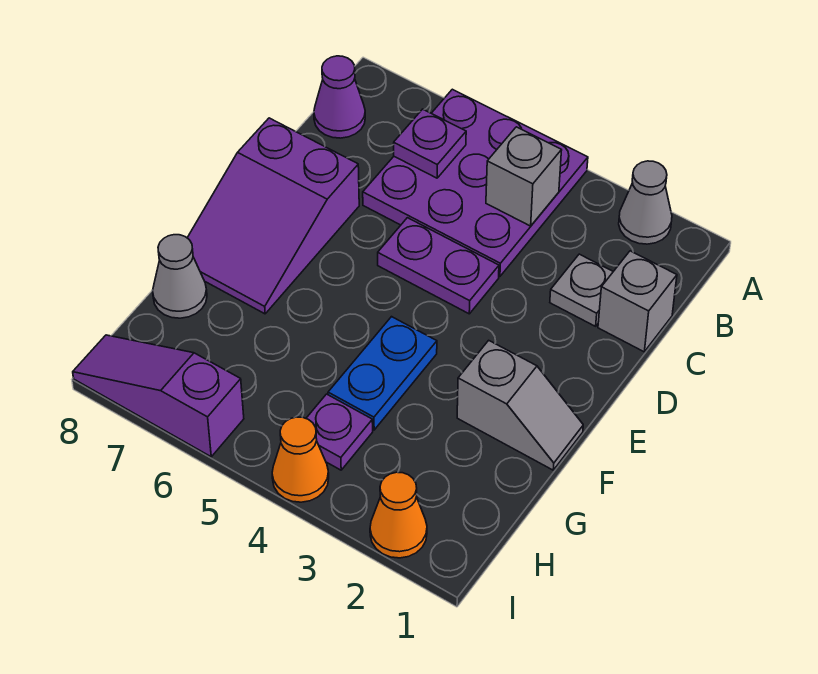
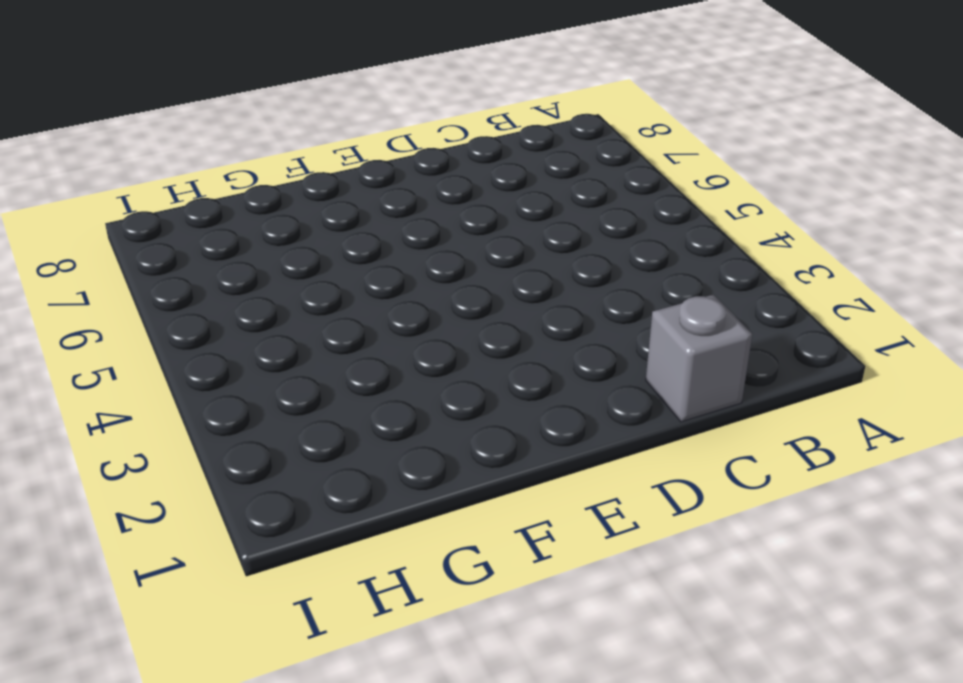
none -> grey cone A2 level 1
none -> purple plate A4:C6 level 1
none -> purple cone B8 level 1

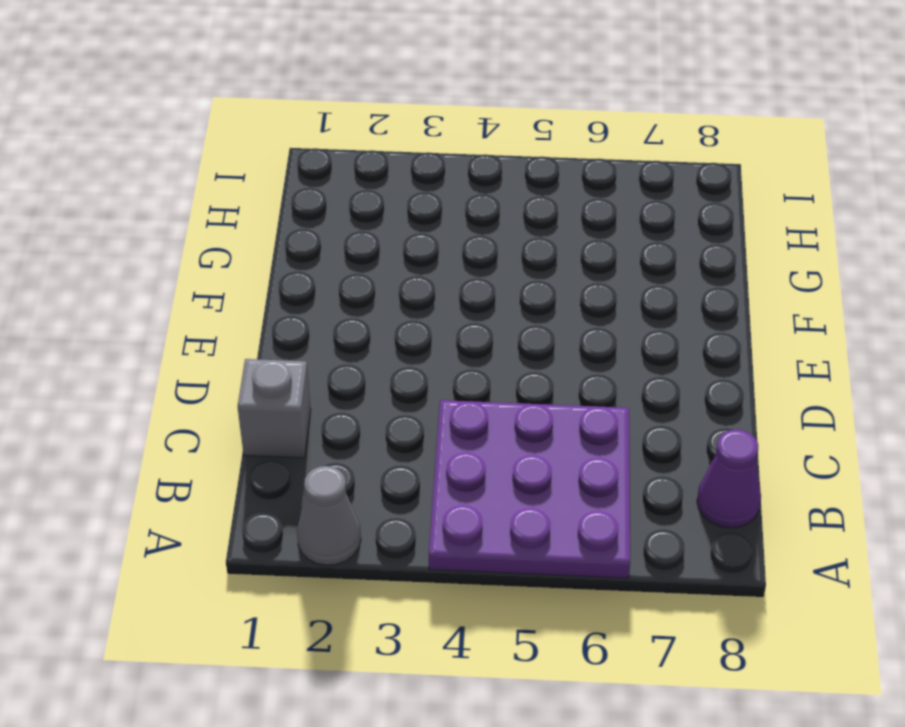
none -> grey plate C2 level 1
none -> purple plate D4:D5 level 1
none -> purple slope D7:F8 level 1 top D

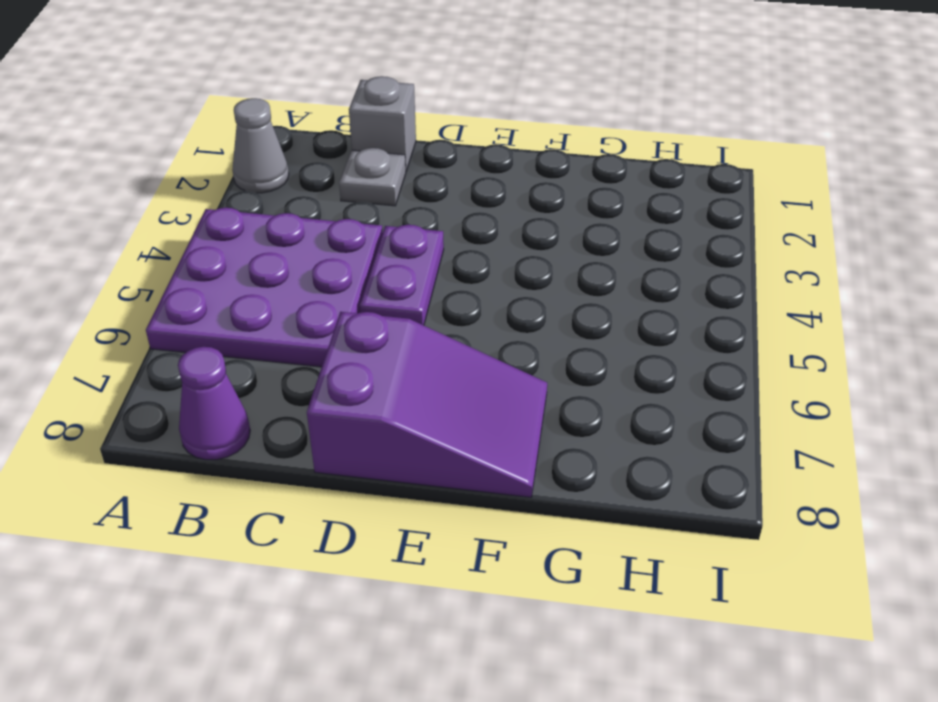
none -> grey slope F1:F2 level 1 top 2
none -> blue plate F4:G4 level 1
none -> grey cone G8 level 1

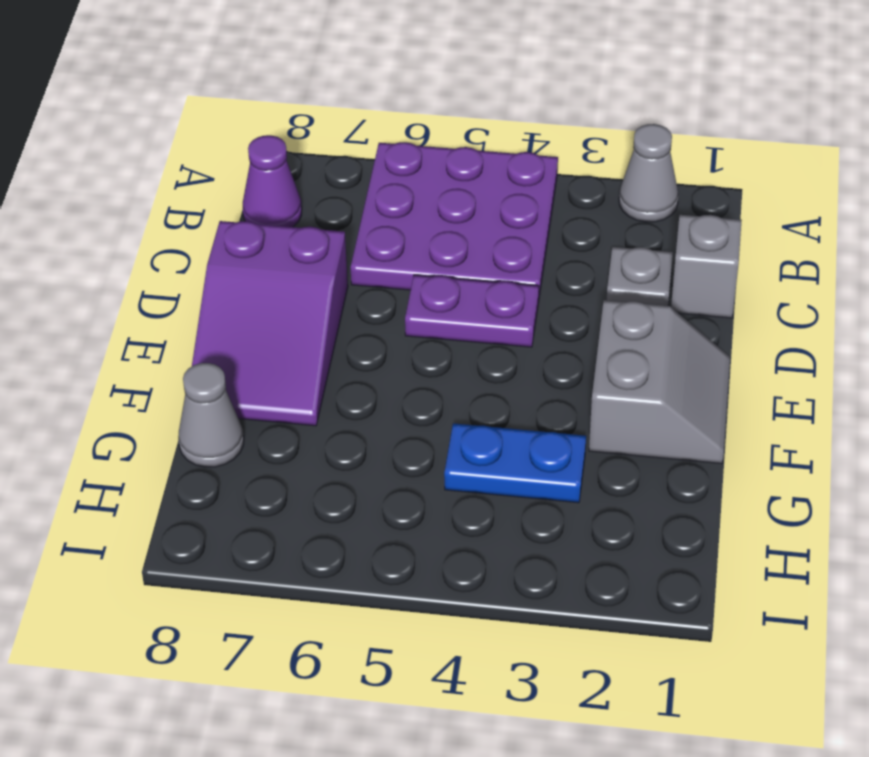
grey slope E1:F2 level 1 top 2 -> grey slope F1:F2 level 1 top 2
blue plate G3:G4 level 1 -> blue plate F4:G4 level 1
none -> purple plate H4 level 1
none -> orange cone I2 level 1
none -> orange cone I4 level 1

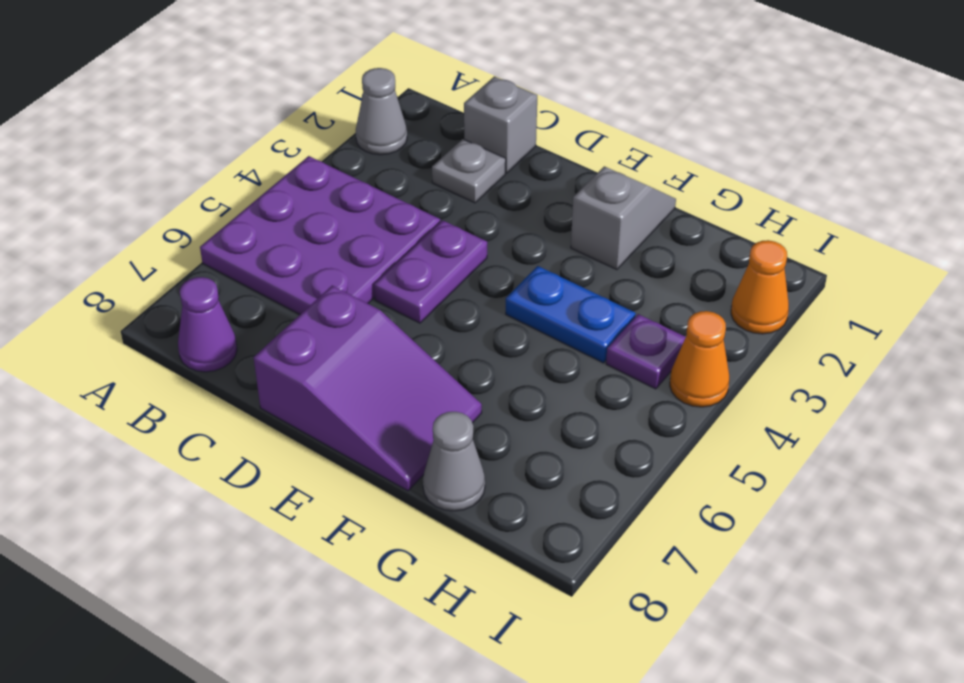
none -> purple slope I6:I8 level 1 top 6
none -> grey brick B4 level 2
none -> purple plate B6 level 2

